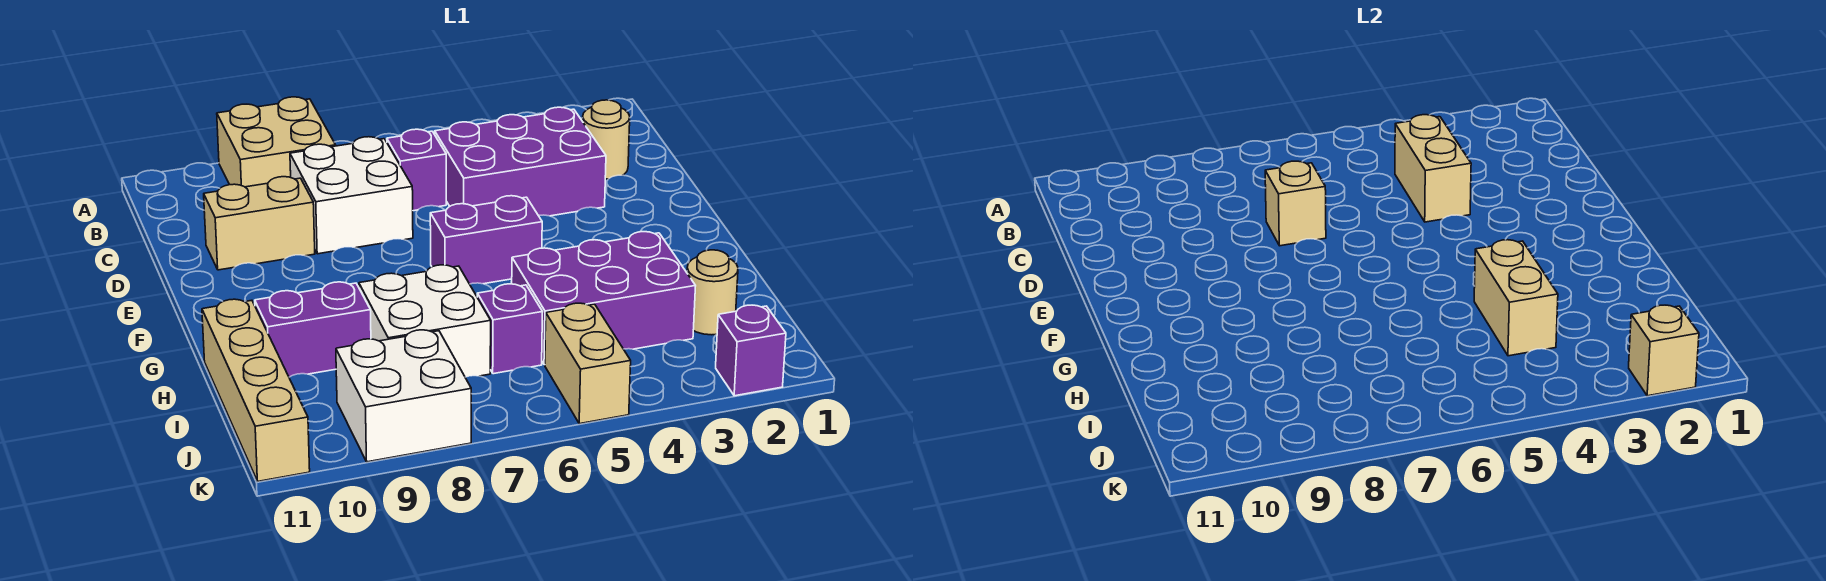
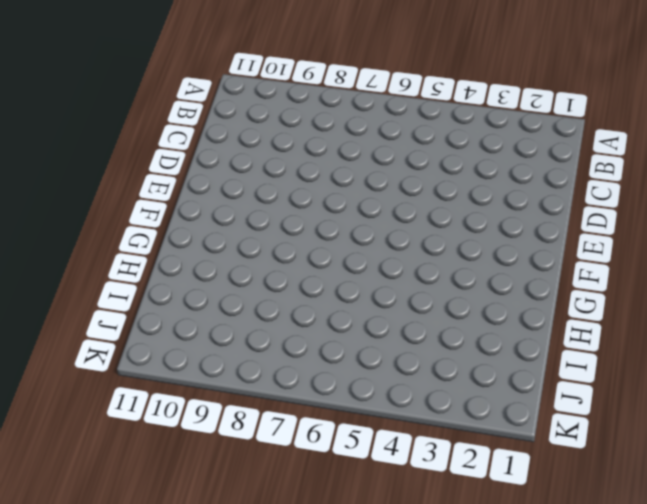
none -> tan brick A8:B9 level 1
none -> tan round brick C2 level 1
none -> purple brick C3:D5 level 1

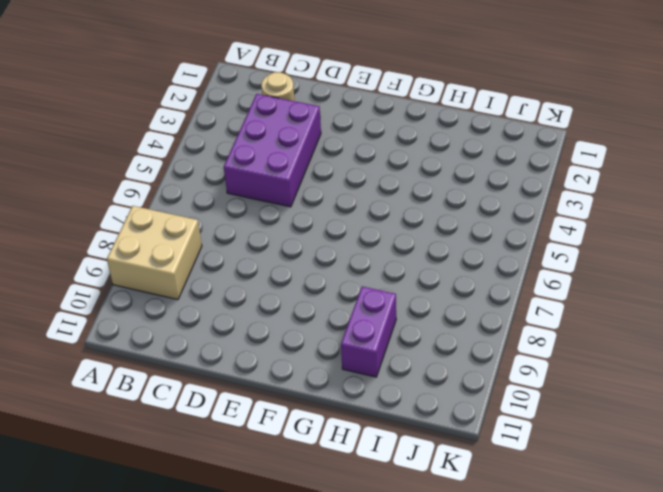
none -> purple brick C6 level 1
none -> white brick C7:D8 level 1
none -> tan brick D9:D10 level 1

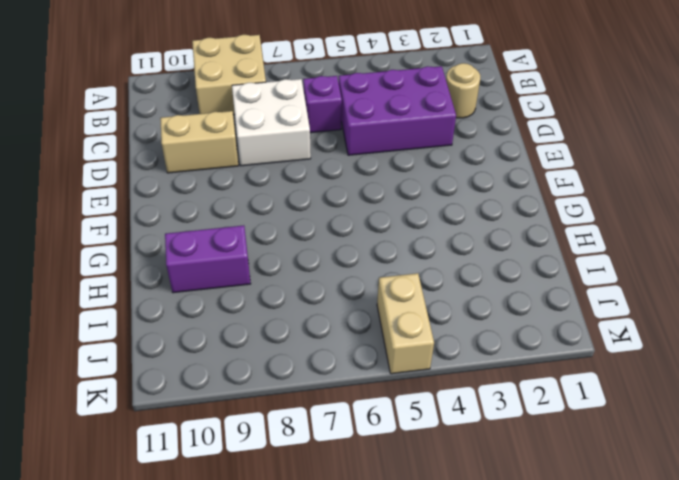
none -> purple brick F5:F6 level 1
none -> purple brick H3:I5 level 1
none -> white brick H7:I8 level 1

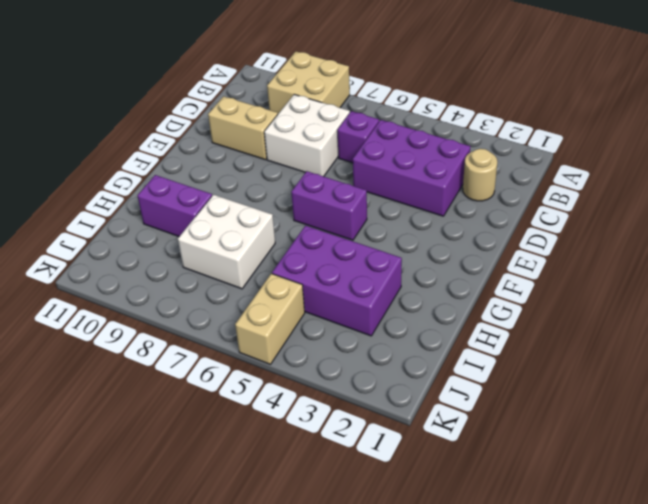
none -> tan brick H11:K11 level 1
none -> tan round brick I2 level 1
none -> purple brick I6 level 1

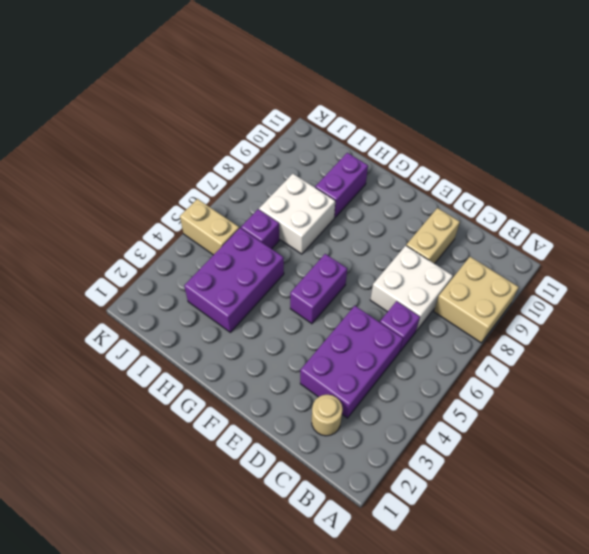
none -> tan brick H11:K11 level 1
none -> tan round brick I2 level 1
none -> white brick J8:K9 level 1

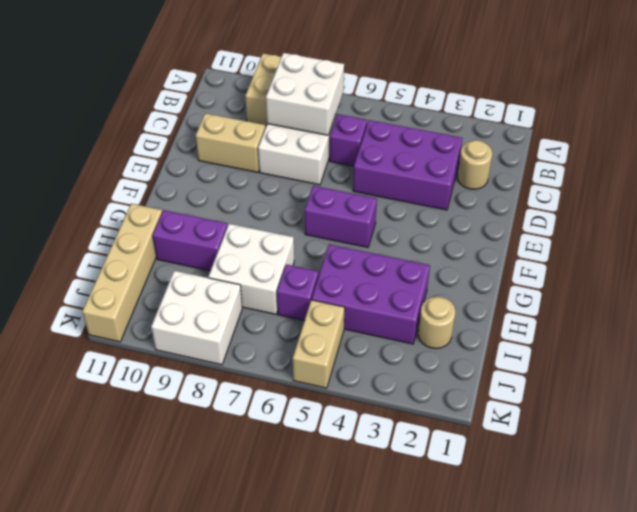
white brick B7:C8 level 2 -> none
none -> purple brick K2 level 1
none -> tan brick C4:D4 level 2
none -> tan brick D7 level 2

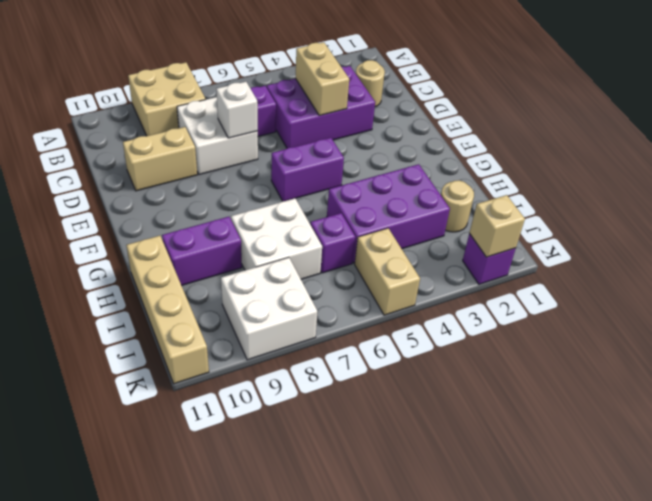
white brick D7 level 2 -> tan brick D7 level 2
none -> tan brick H4:I4 level 2

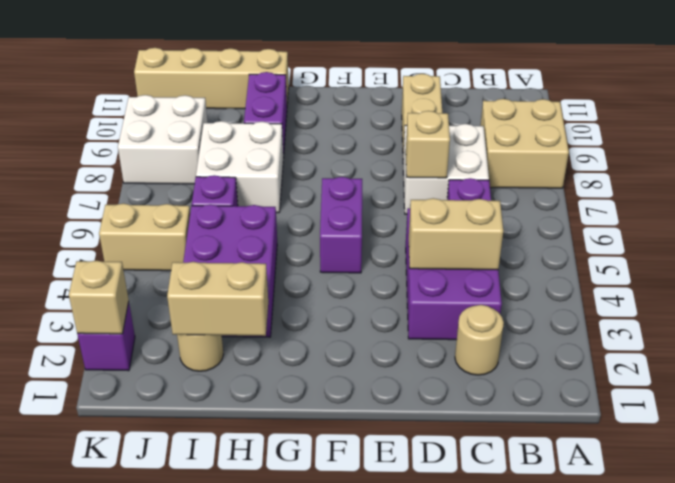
tan brick H2:I2 level 2 -> tan brick H4:I4 level 2

